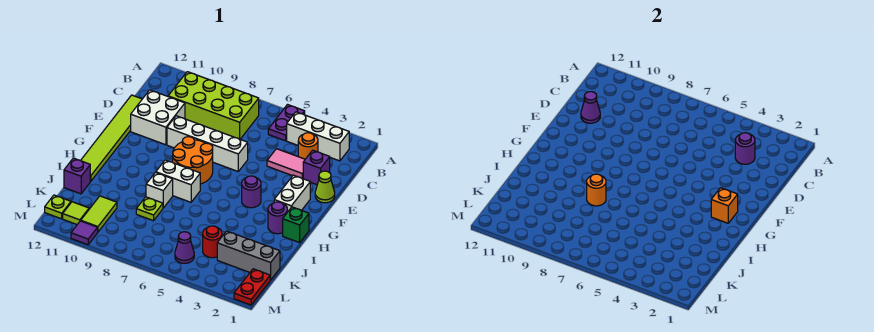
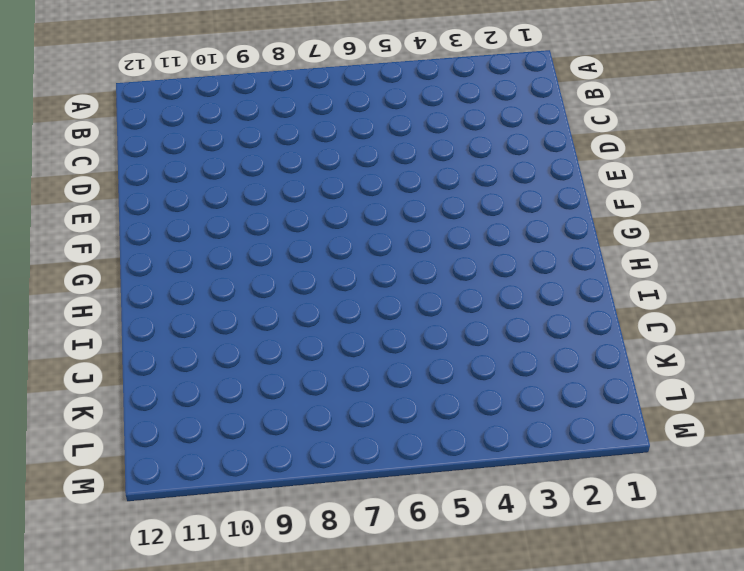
none -> purple plate A5:B5 level 1
none -> white brick B2:B4 level 1
none -> lime brick B7:C10 level 1
none -> orange round brick C3 level 1

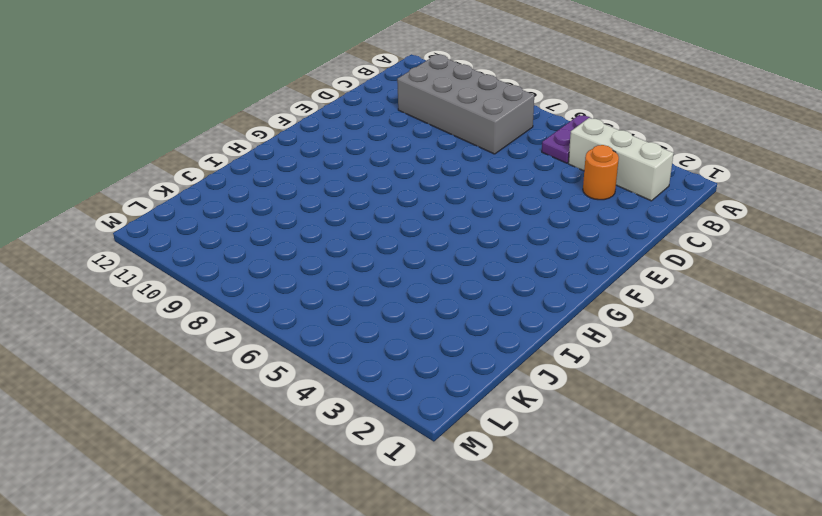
grey brick B7:C10 level 1 -> lime brick B7:C10 level 1
none -> purple brick D2 level 1
none -> pink tile D3:D4 level 1
none -> white brick D10:E11 level 1
none -> lime tile D12:I12 level 1

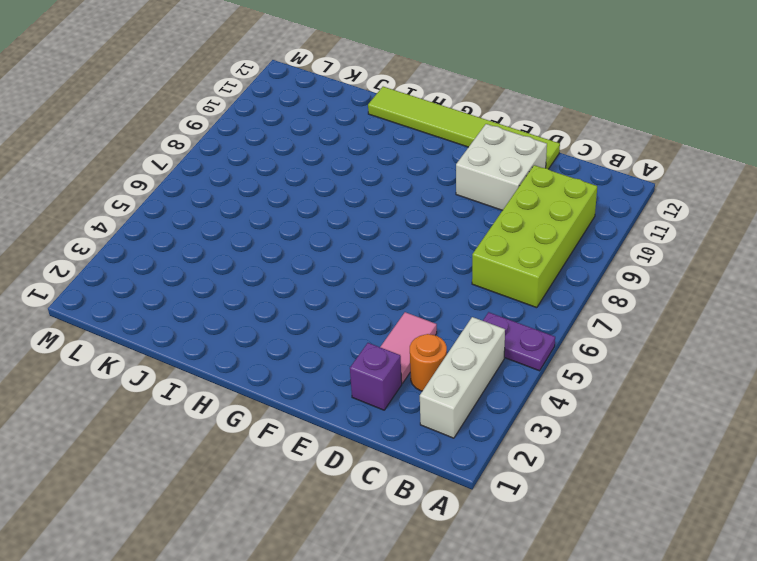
none -> lime cone E1 level 1
none -> white brick E6:E9 level 1
none -> white brick F2:G2 level 1
none -> orange round brick F7:G8 level 1

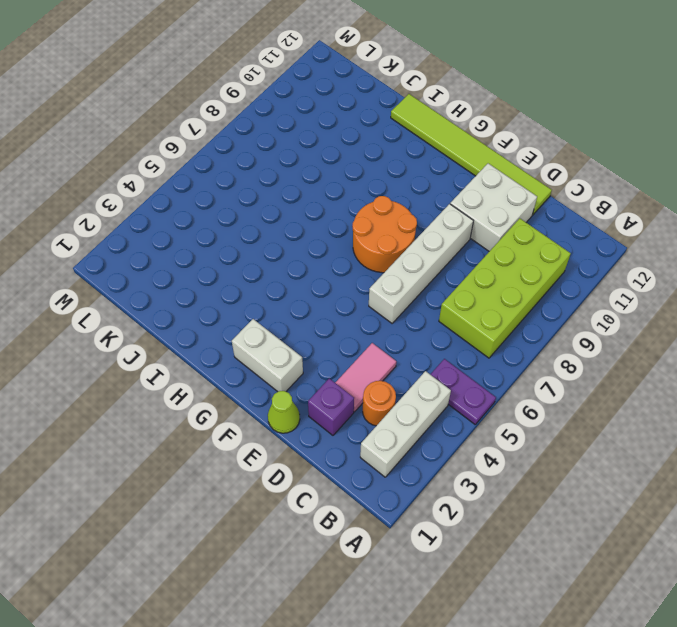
none -> purple round brick G4 level 1
none -> green brick H1 level 1
none -> purple round brick H2 level 1
none -> white brick H7:H8 level 1

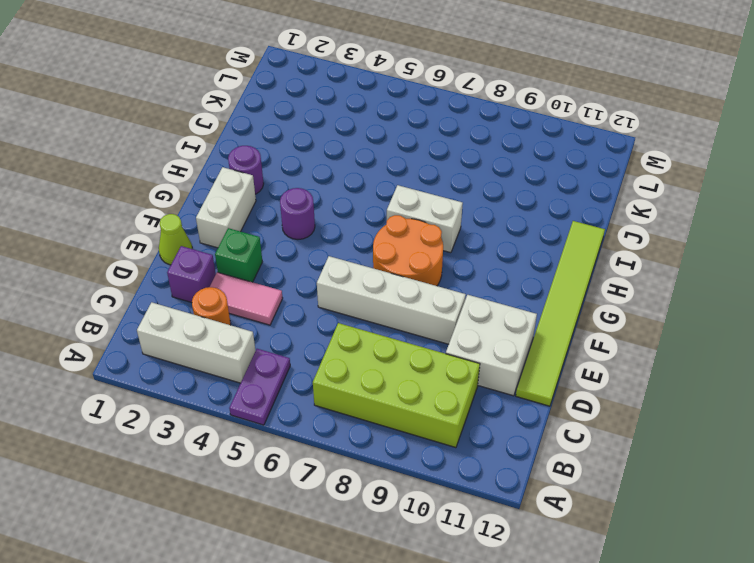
green brick E3 level 1 -> green brick H1 level 1
none -> white brick I8 level 1
none -> lime plate J8 level 1
none -> purple brick J12 level 1
none -> grey brick K1:K3 level 1

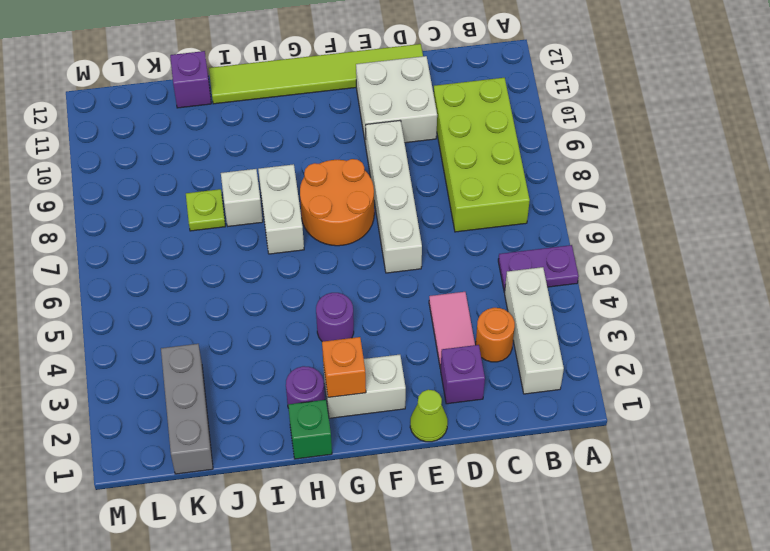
none -> red round brick K4 level 1
none -> lime tile K10:L10 level 1
none -> red plate L1:M1 level 1
none -> purple cone L5 level 1

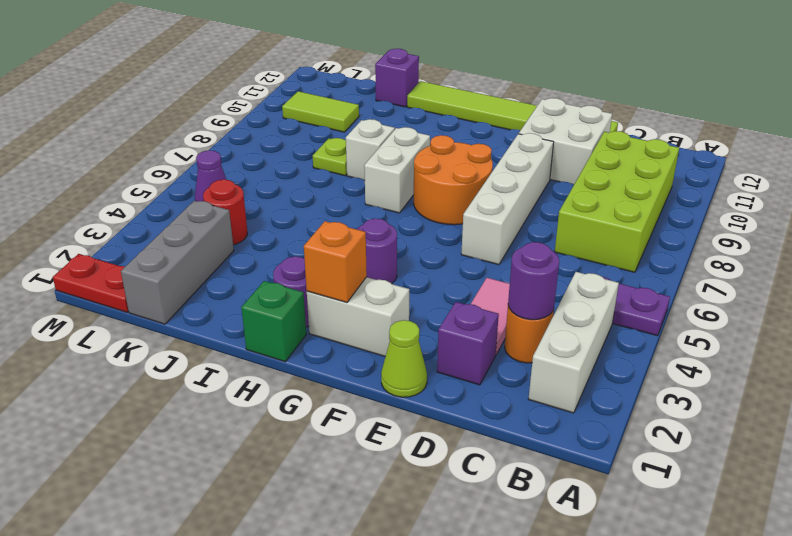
none -> lime tile L11 level 1
none -> lime plate L12 level 1
none -> purple tile M10 level 1
none -> purple cone D11 level 2

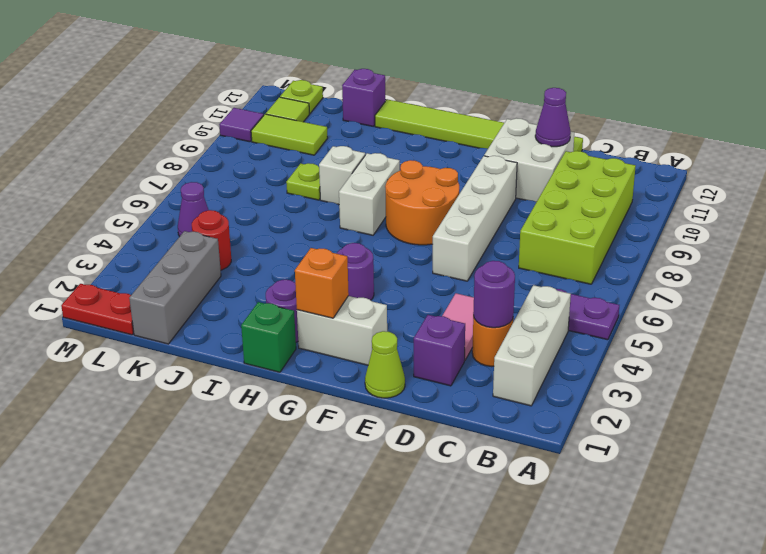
none -> orange round brick I8 level 2

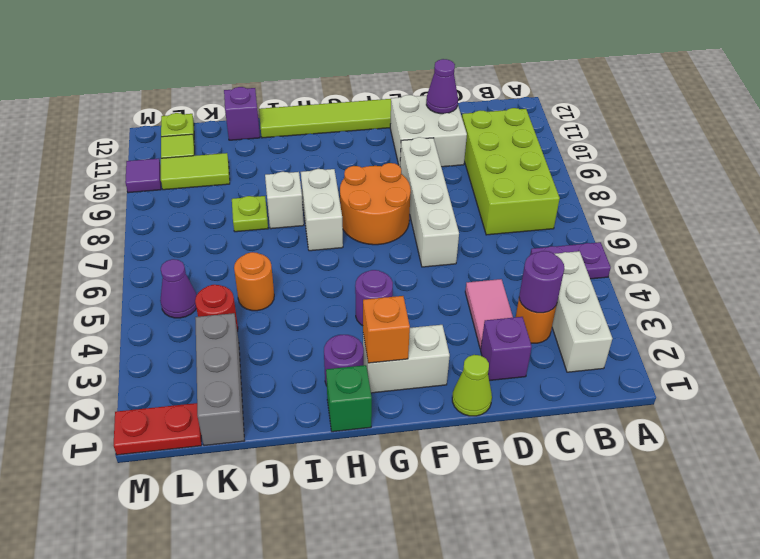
orange round brick J5 level 1 -> orange round brick I8 level 2

